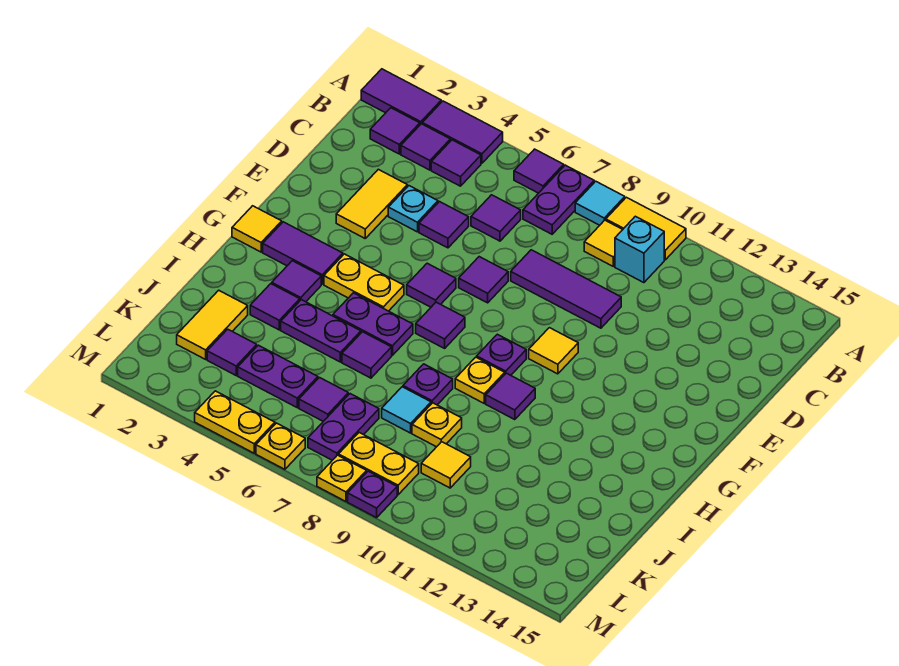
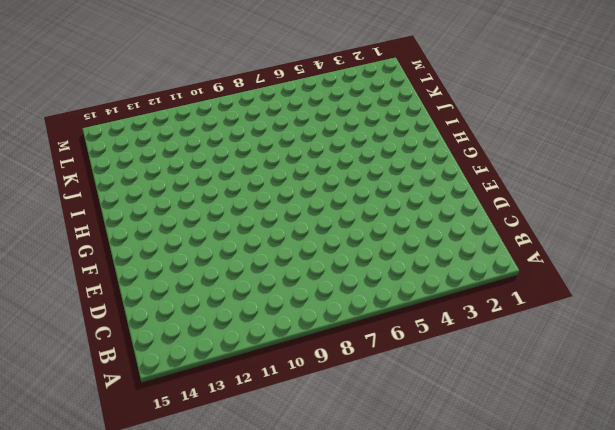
none -> purple tile A1:A2 level 1
none -> purple tile A3:A4 level 1
none -> purple tile A6 level 1
none -> purple plate A7:B7 level 1

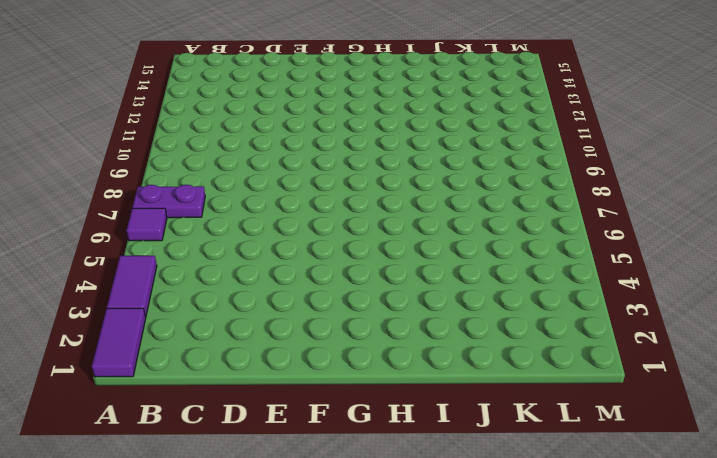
none -> cyan tile A8 level 1
none -> yellow tile A9:A10 level 1
none -> purple tile B2 level 1
none -> purple tile B3 level 1

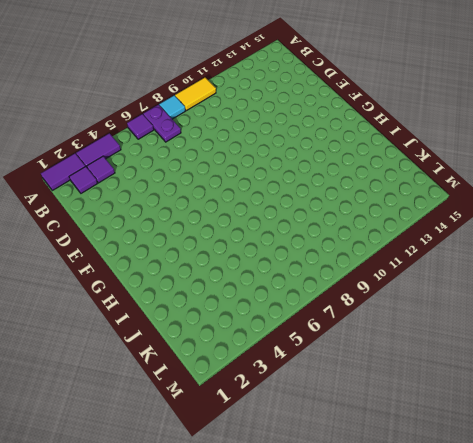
none -> purple tile B4 level 1
none -> yellow tile B9 level 1
none -> cyan brick B10 level 1
none -> purple tile C6 level 1

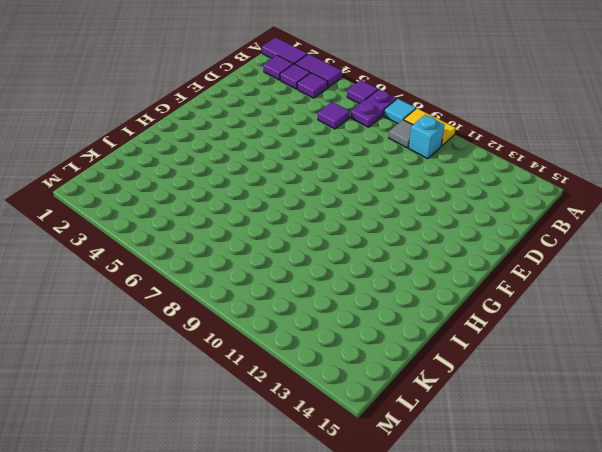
grey tile B9 level 1 -> yellow tile B9 level 1
none -> yellow tile D3:E3 level 1
none -> cyan plate D4 level 1
none -> purple tile D5 level 1
none -> purple tile D8:D10 level 1

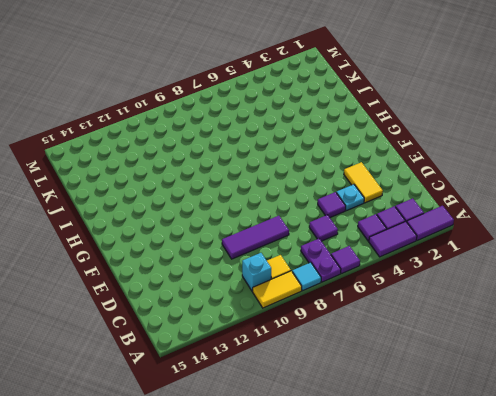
none -> purple tile E7 level 1
none -> purple tile F6 level 1
none -> yellow tile F10 level 1
none -> yellow tile G1 level 1

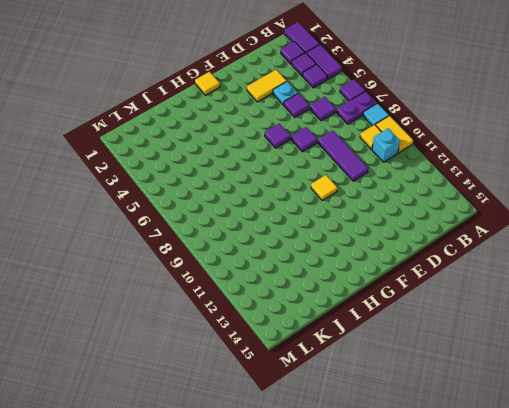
none -> purple tile G2:G3 level 1
none -> yellow plate G4:G5 level 1
none -> purple tile G7 level 1
none -> purple plate G9 level 1

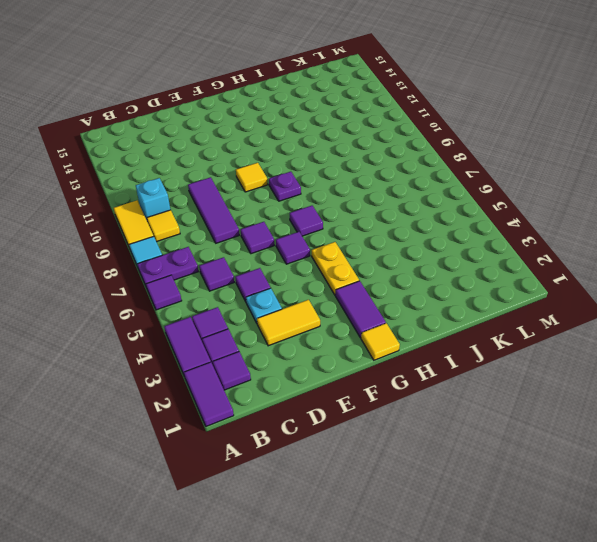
none -> purple tile H3 level 1
none -> purple plate H5:H6 level 1
none -> yellow plate H9 level 1
none -> purple tile H10 level 1

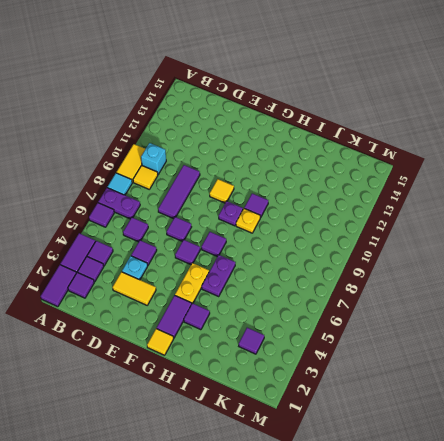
none -> purple tile I3 level 1
none -> purple plate I4:I5 level 1
none -> purple tile I6 level 1
none -> purple plate I8 level 1

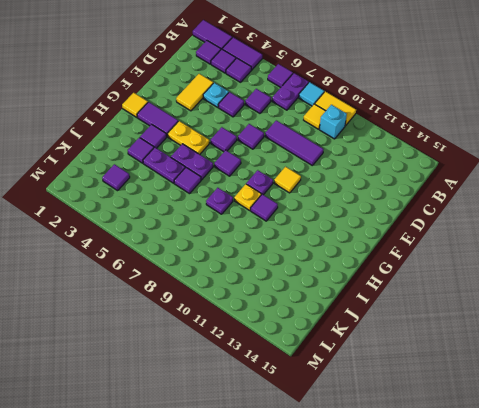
none -> yellow tile J2:K2 level 1
none -> cyan tile J8 level 1
none -> yellow plate J9 level 1
none -> purple plate K4:K5 level 1

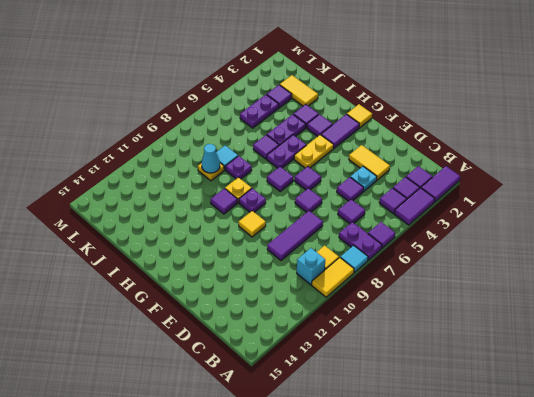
cyan cone J9 level 2 -> none
none -> purple tile K6 level 1
none -> purple plate K7:L7 level 1
none -> yellow tile K10 level 1
none -> yellow plate L8:L9 level 1

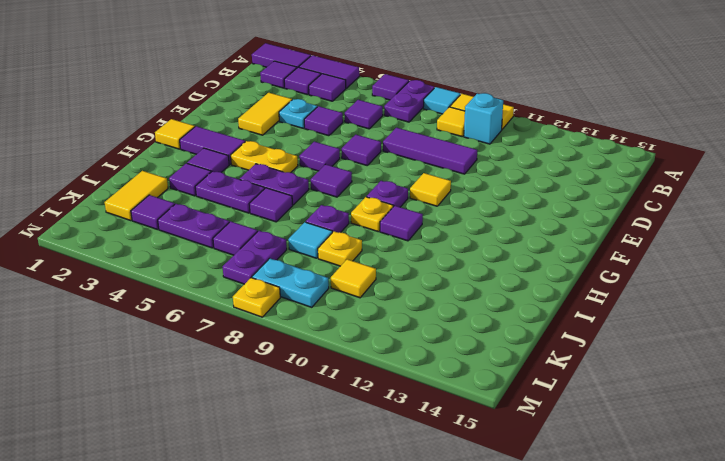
cyan plate L8:L9 level 1 -> yellow plate L8:L9 level 1
none -> yellow plate M4:M5 level 1
none -> yellow plate M6 level 1
none -> purple plate M9 level 1

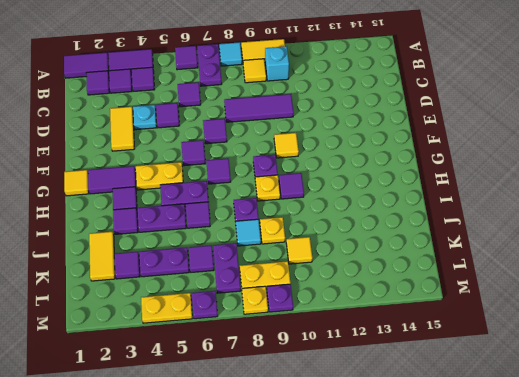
purple plate M6 level 1 -> yellow plate M6 level 1

